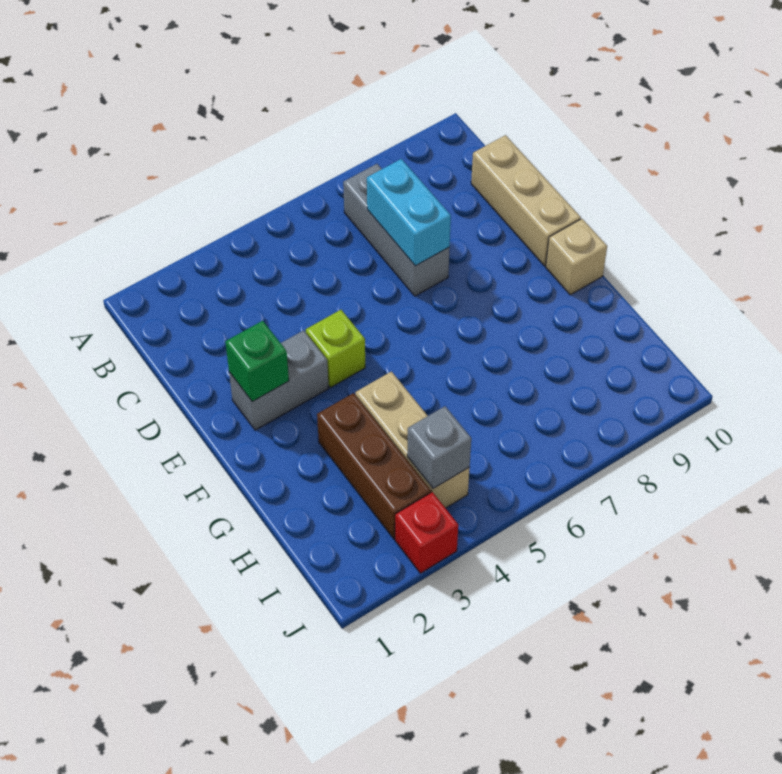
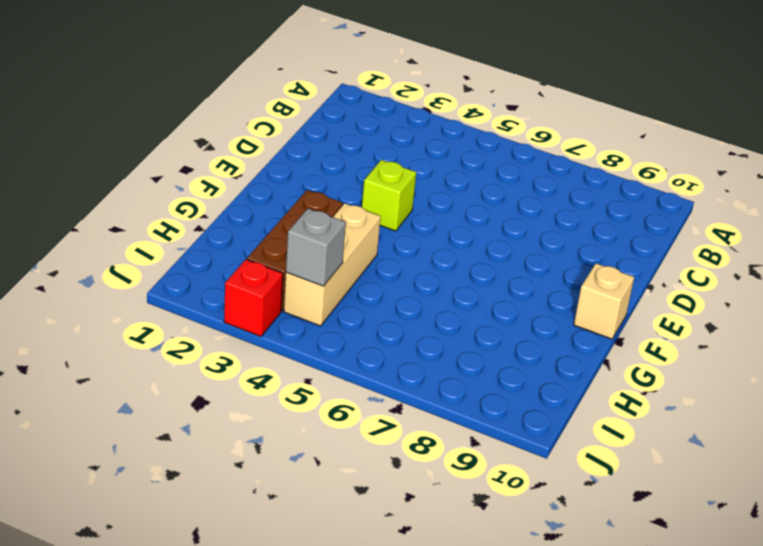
none -> grey brick B7:D7 level 1
none -> tan brick C10:E10 level 1

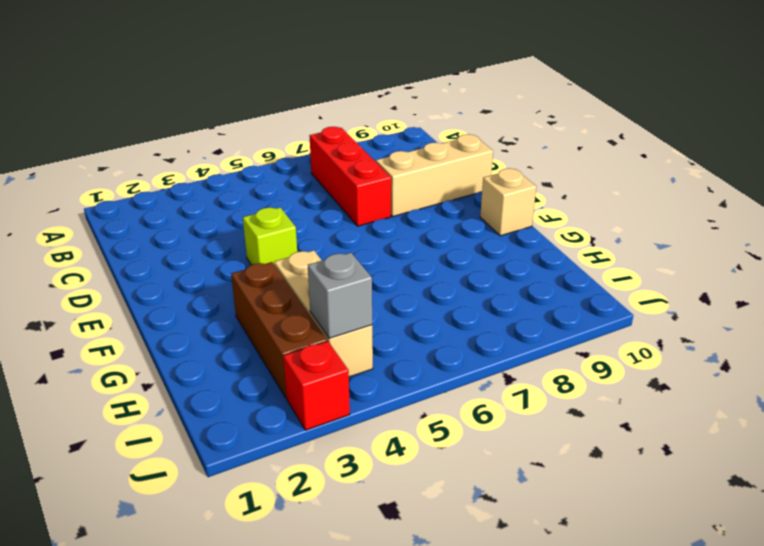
red brick B7:D7 level 1 -> grey brick B7:D7 level 1
tan brick D8:D10 level 1 -> tan brick C10:E10 level 1
none -> grey brick E2:E3 level 1
none -> cyan brick C7:D7 level 2

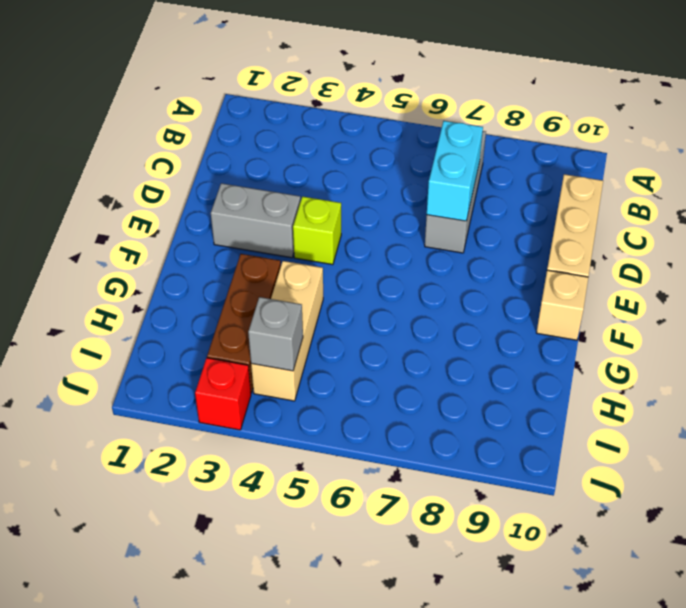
none -> green brick E2 level 2

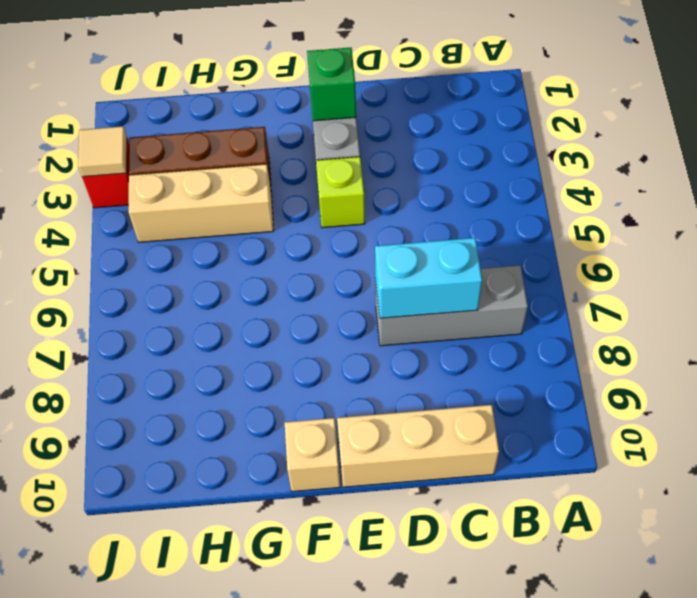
tan tile J3 level 2 -> none
none -> grey brick I4 level 2

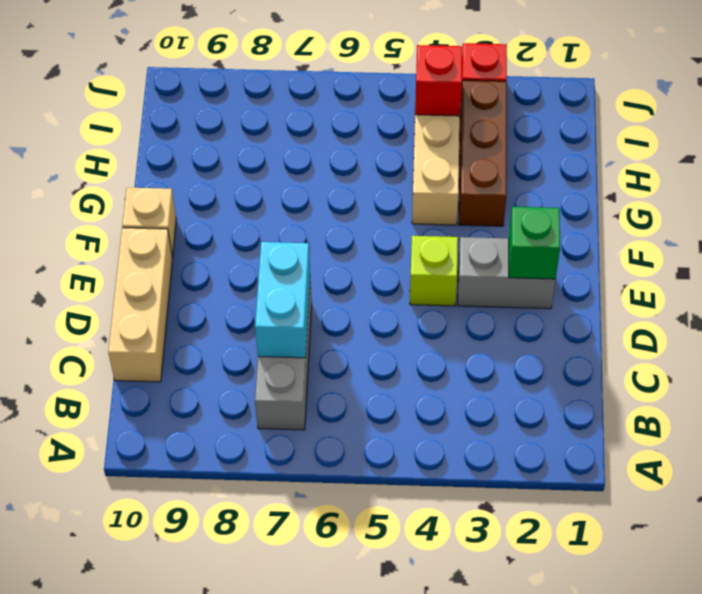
red brick I4 level 2 -> grey brick I4 level 2

